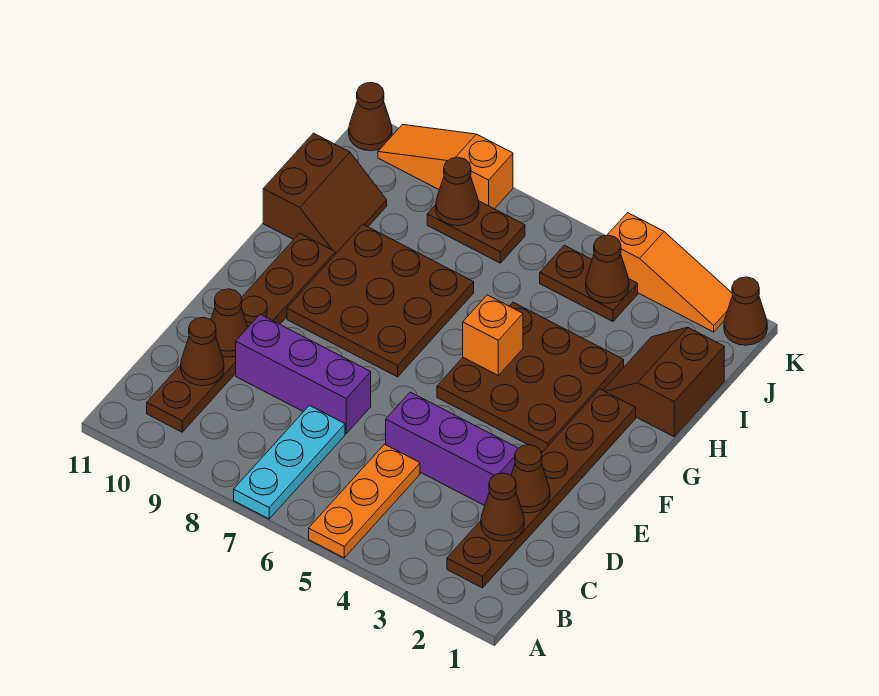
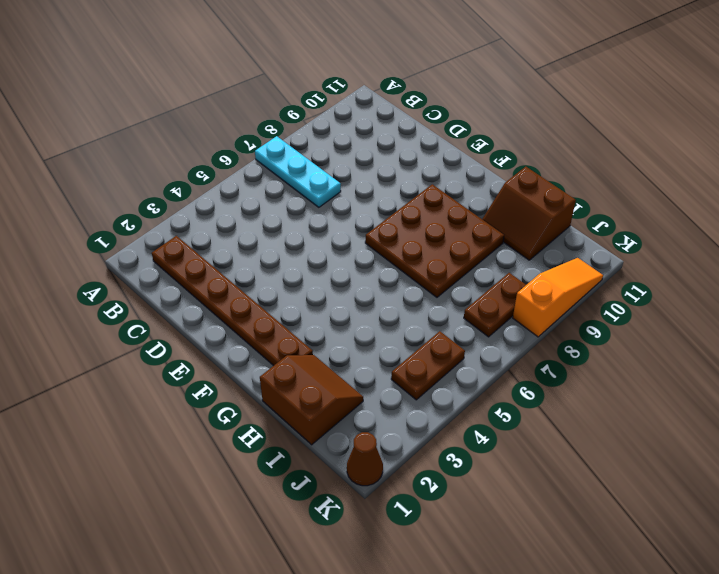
none -> orange plate A5:C5 level 1
none -> brown plate B10:G10 level 1
none -> purple brick D3:D5 level 1

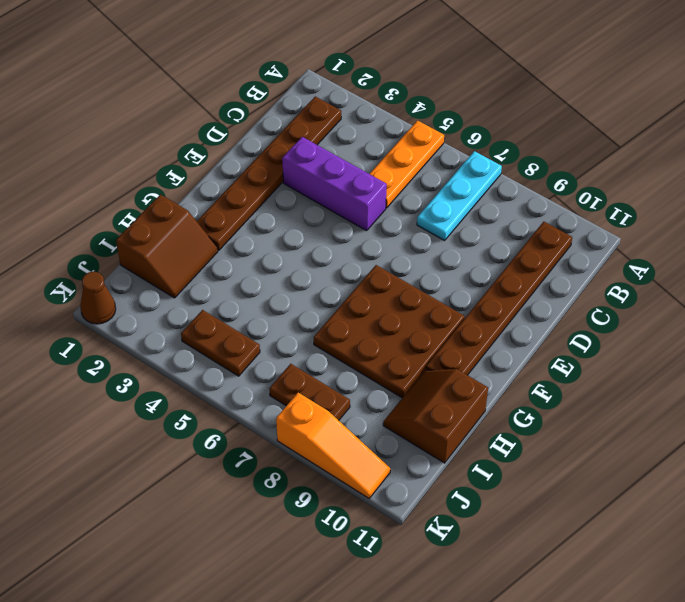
none -> purple brick D7:D9 level 1
none -> brown plate F3:H5 level 1
none -> orange slope K2:K4 level 1 top 4

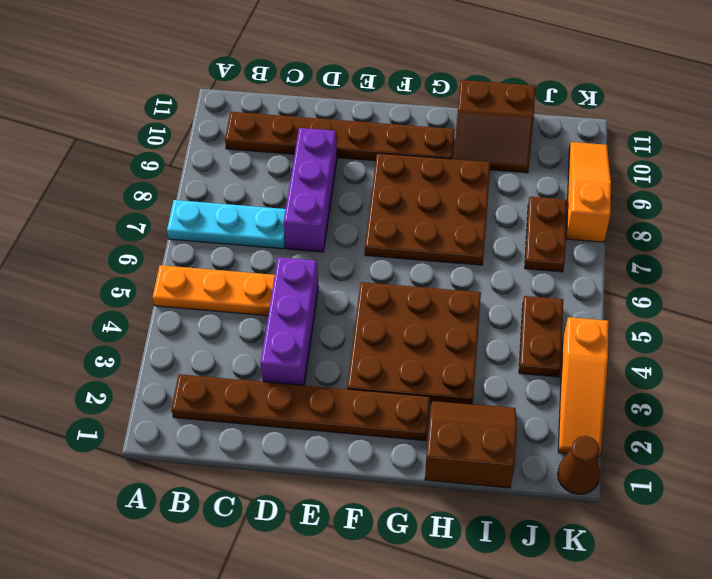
none -> brown cone K11 level 1
none -> brown cone C2 level 2
none -> brown cone C10 level 2

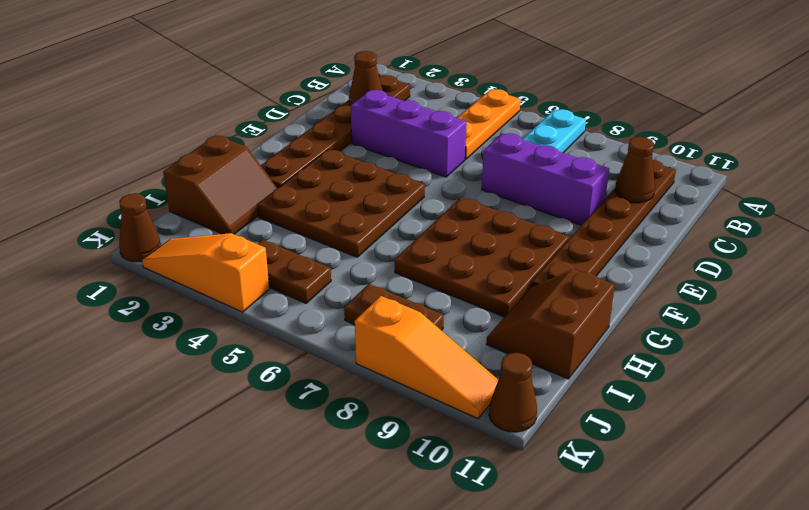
none -> brown cone D2 level 2
none -> brown cone D10 level 2
none -> orange brick G5 level 2

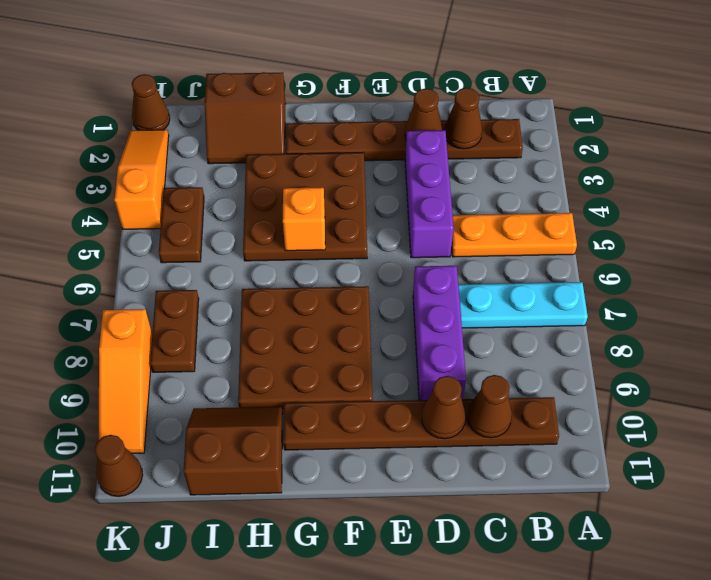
none -> brown cone J4 level 2
none -> brown cone J8 level 2

